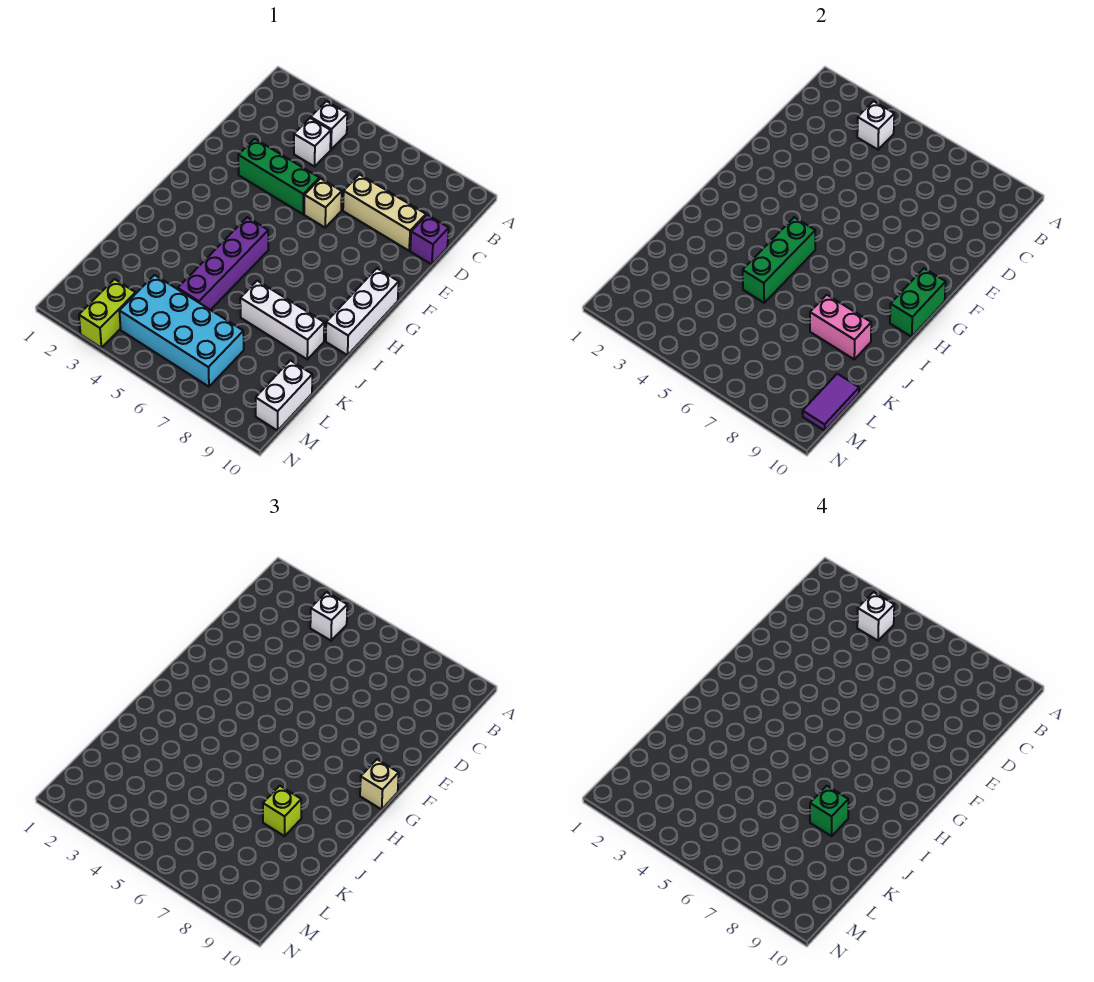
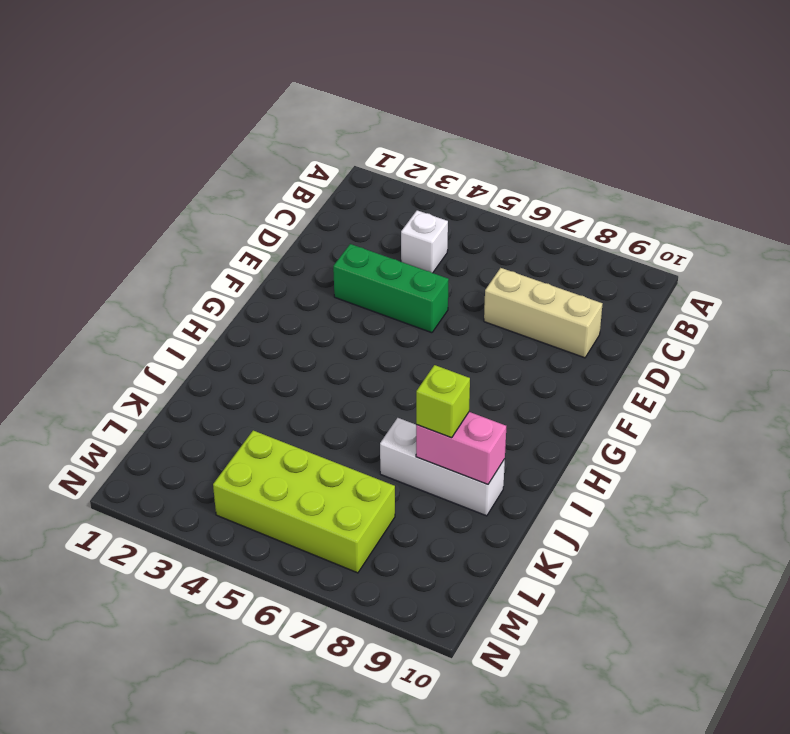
lime brick L4:M7 level 1 -> cyan brick L4:M7 level 1
none -> white brick B4 level 1
none -> purple brick D10 level 1
none -> tan brick E6 level 1

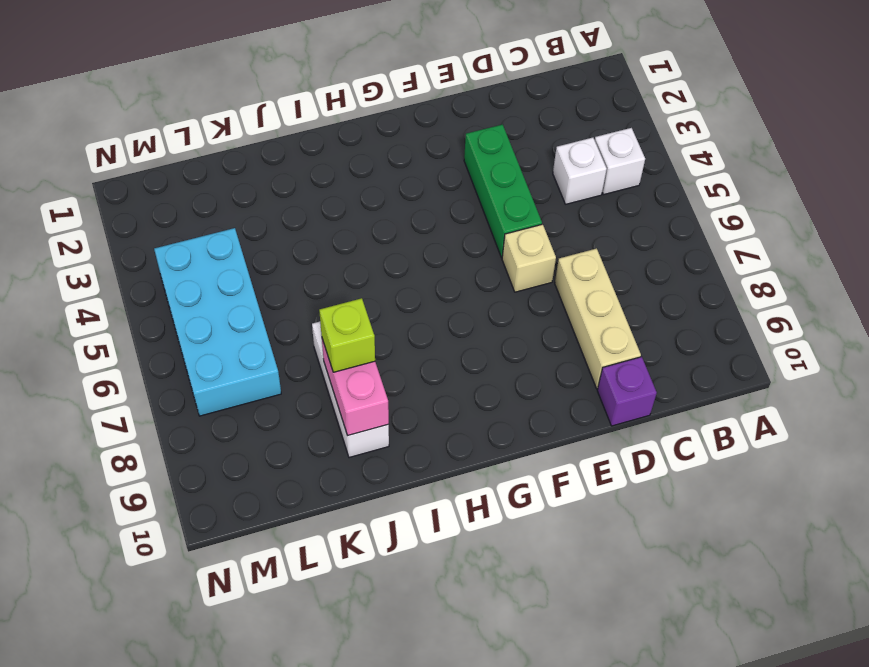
none -> white brick G10:I10 level 1
none -> purple brick H5:K5 level 1
none -> white brick L10:M10 level 1

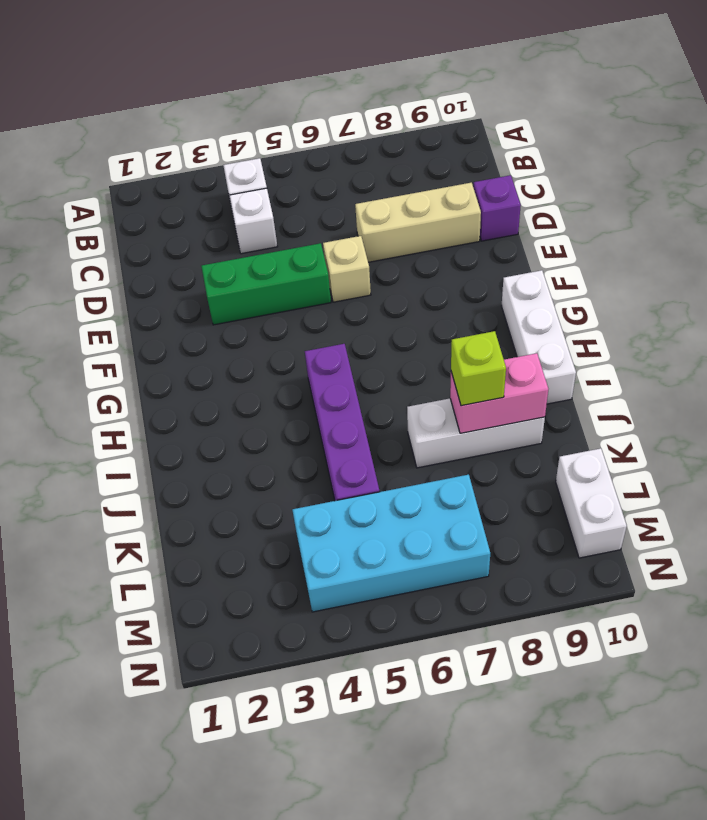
none -> lime brick M3:N3 level 1
none -> white brick B4 level 2
none -> green brick G10:H10 level 2

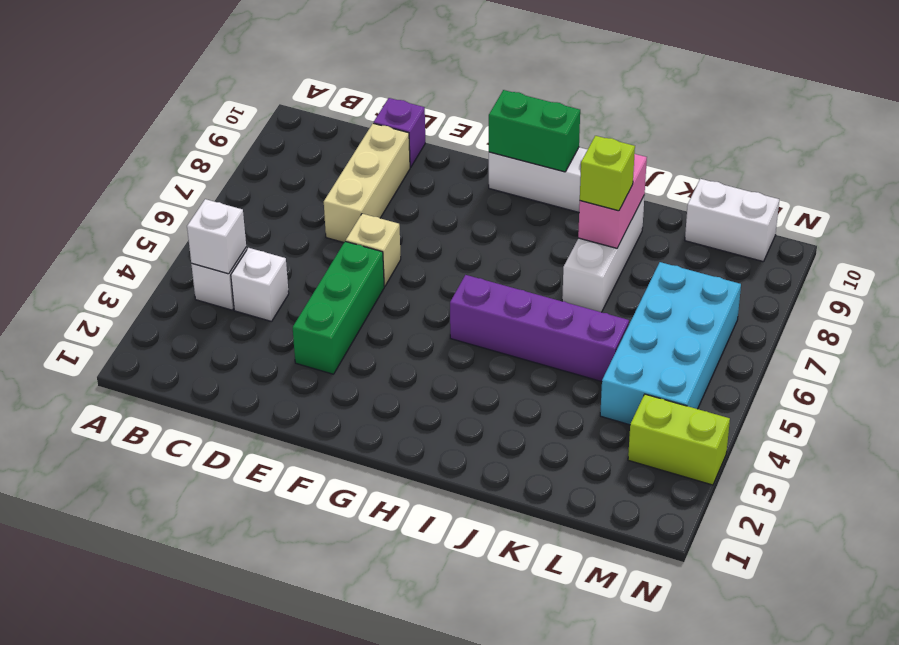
none -> green brick H5:J5 level 2
none -> purple tile L10:M10 level 2
none -> white brick B4 level 3

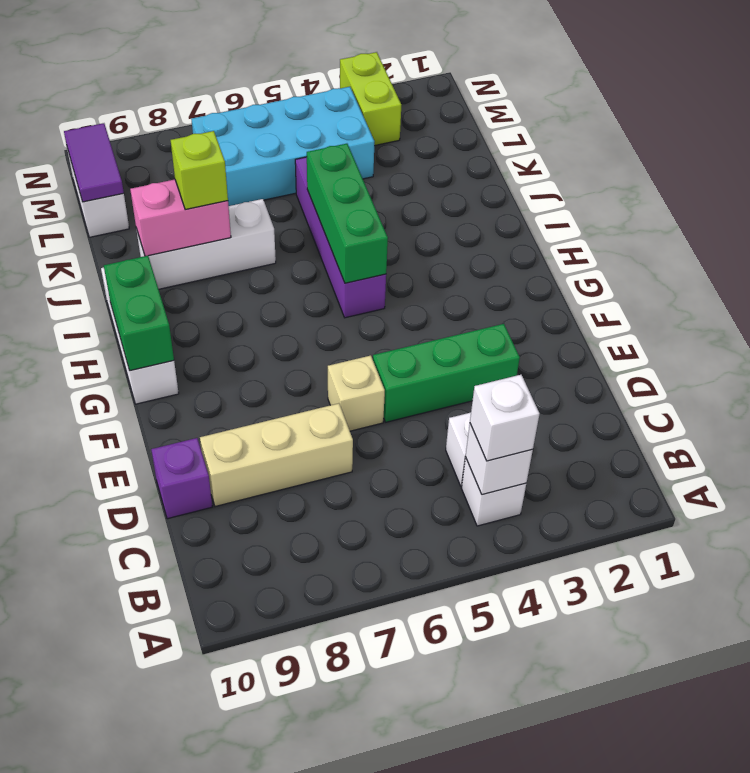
none -> tan brick G10 level 3
none -> white brick B4 level 4
none -> green brick J8 level 4

